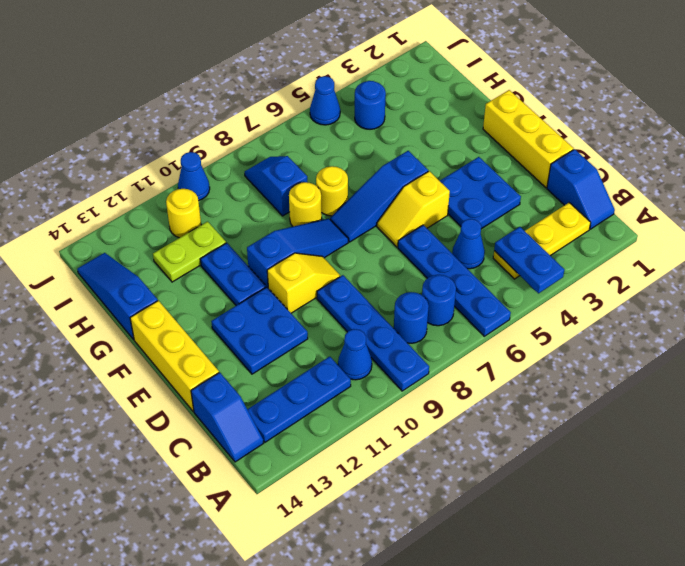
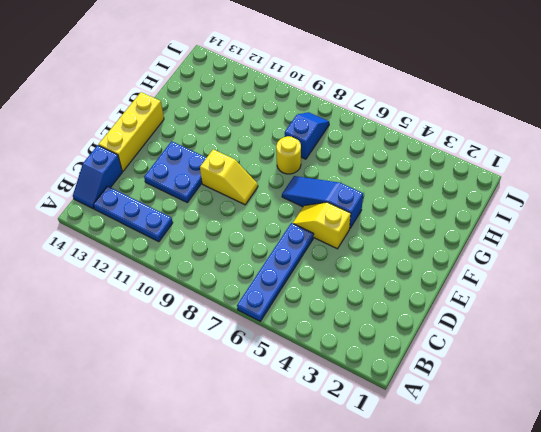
none -> blue plate A9:D9 level 1
none -> blue slope B1:C1 level 1 top C
none -> yellow plate B2:B4 level 1

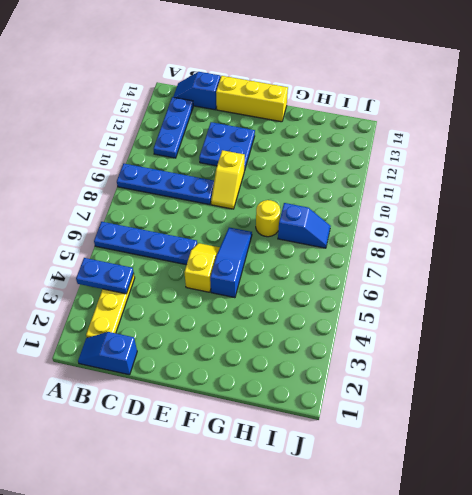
none -> blue round brick B7 level 1
none -> blue round brick B8 level 1
none -> blue cone B10 level 1

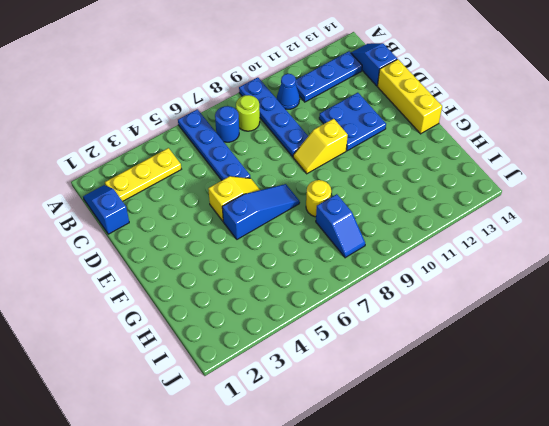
lime round brick B8 level 1 -> blue round brick B8 level 1
none -> blue cone C5 level 1
none -> yellow brick D1:F1 level 1
none -> blue plate D3:E4 level 1

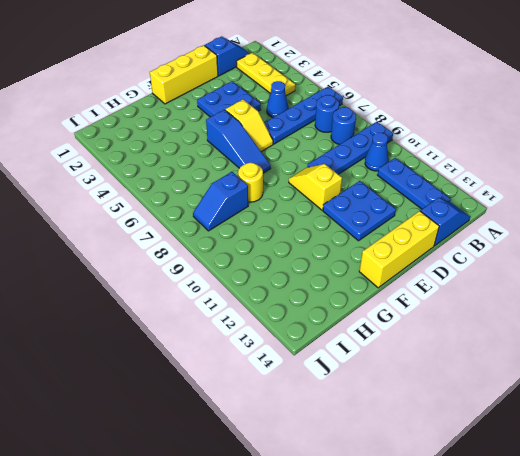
none -> blue slope F8:F10 level 1 top 10
none -> blue plate F11:G11 level 1
none -> yellow round brick G7 level 1

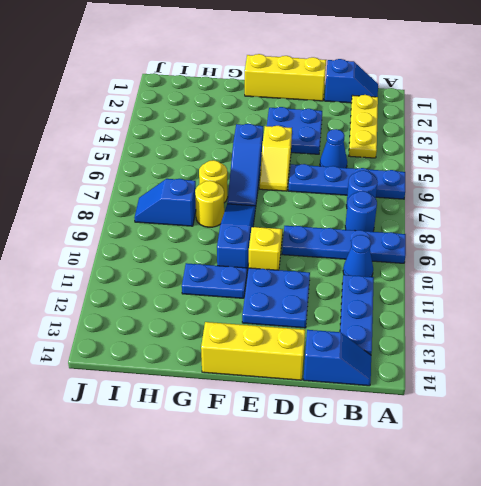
none -> blue slope G14:I14 level 1 top G
none -> lime plate H11:H12 level 1
none -> blue round brick I4 level 1

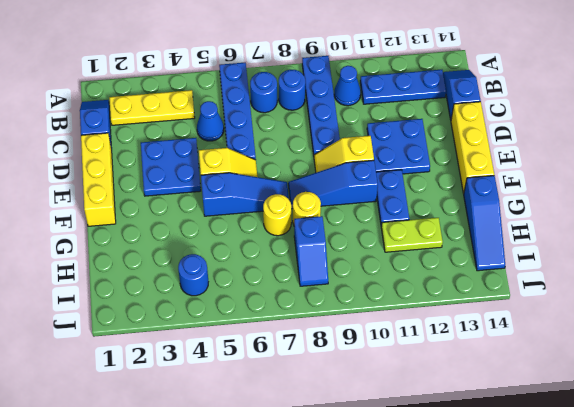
none -> yellow round brick I11 level 1
none -> blue cone J5 level 1
none -> blue cone J10 level 1

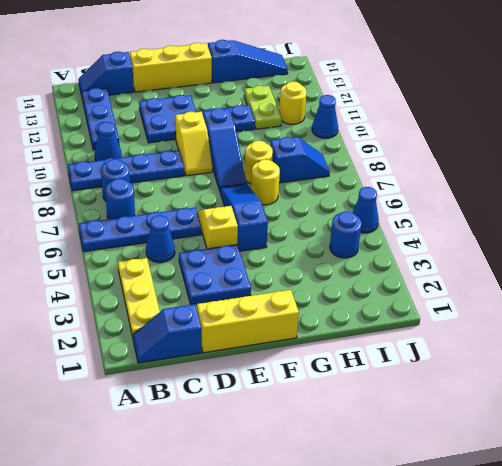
none -> blue plate A4:B4 level 2

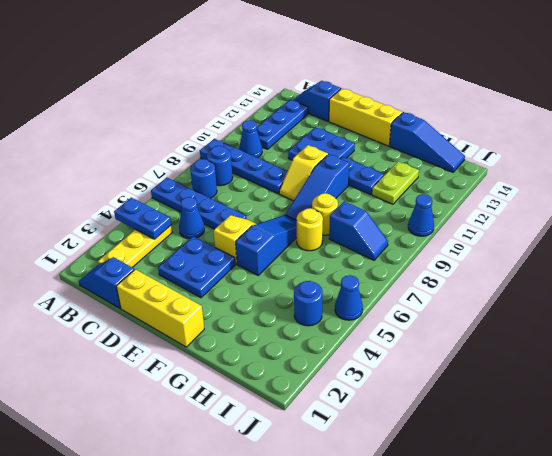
none -> yellow round brick I11 level 1

